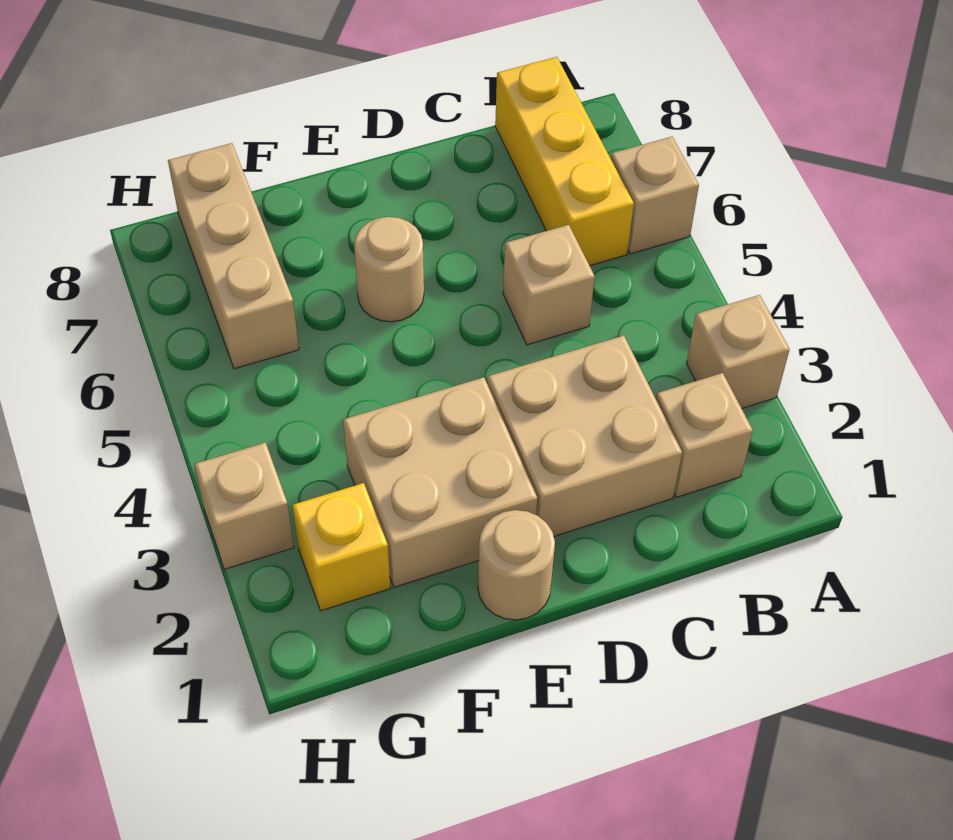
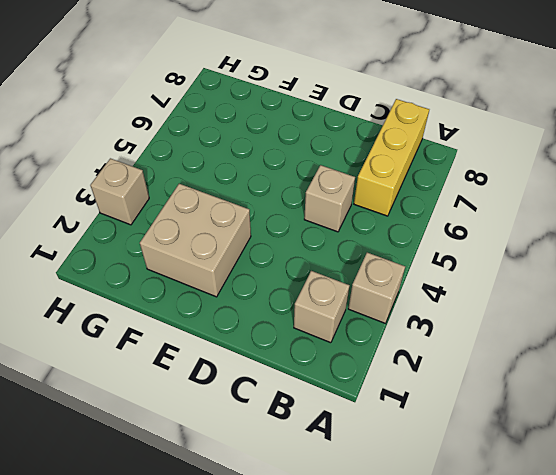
none -> tan brick A6 level 1
none -> tan brick C2:D3 level 1
none -> tan round brick E1 level 1

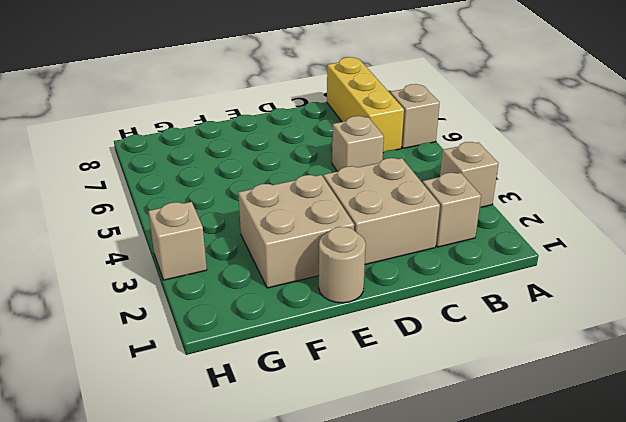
none -> tan round brick E6 level 1
none -> yellow brick G2 level 1
none -> tan brick G6:G8 level 1

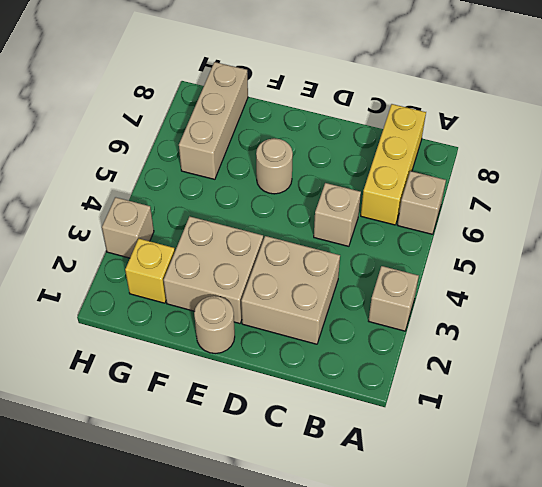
none -> tan brick B2 level 1

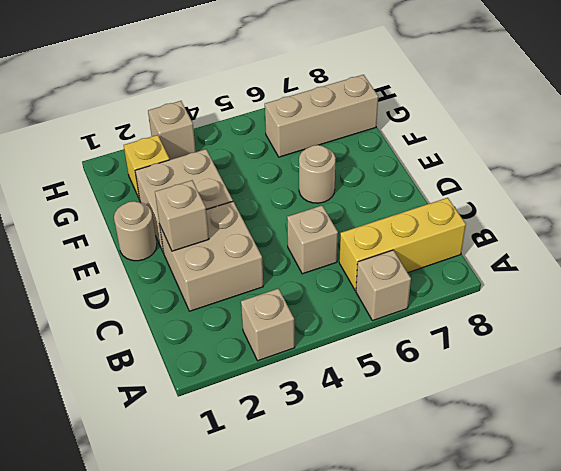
tan brick D2 level 2 -> tan brick B2 level 1

